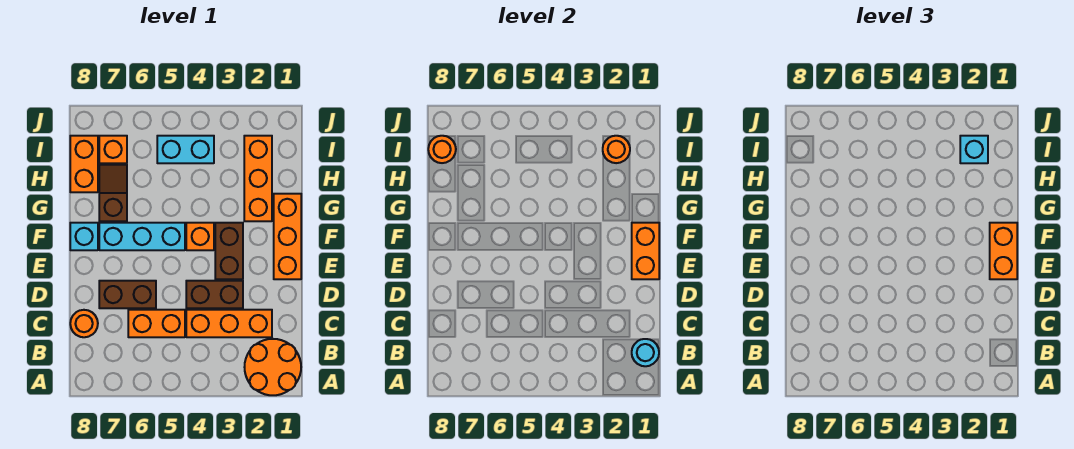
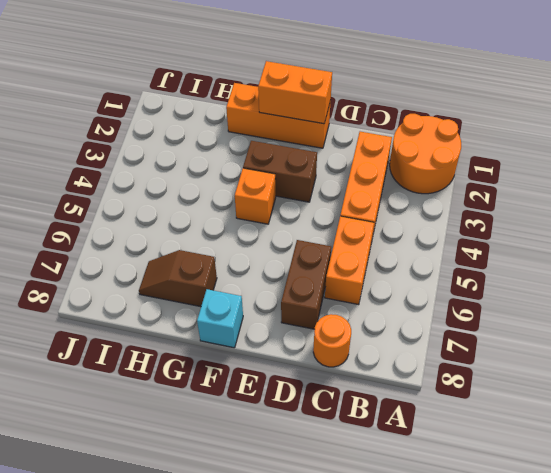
none -> brown brick D3:D4 level 1
none -> cyan brick F5:F7 level 1
none -> orange brick G2:I2 level 1

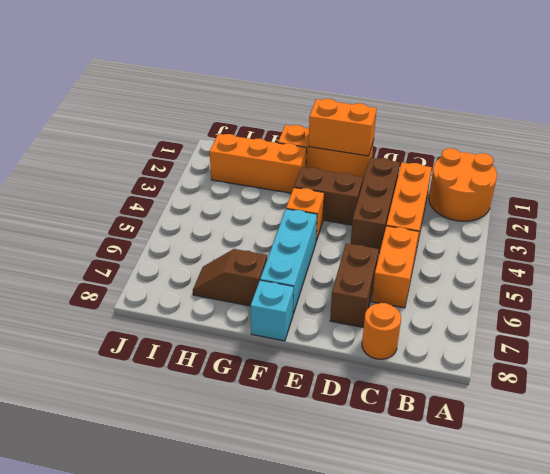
brown brick D2:D4 level 1 -> brown brick D3:D4 level 1
none -> orange brick H8:I8 level 1
none -> cyan brick I4:I5 level 1
none -> orange brick I7 level 1

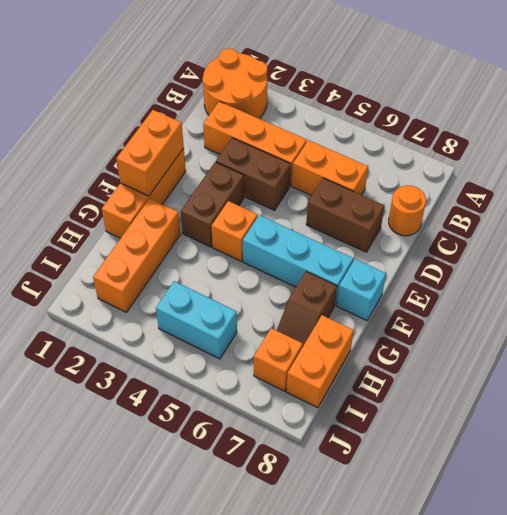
none -> cyan round brick B1 level 2
none -> orange round brick I2 level 2
none -> orange round brick I8 level 2

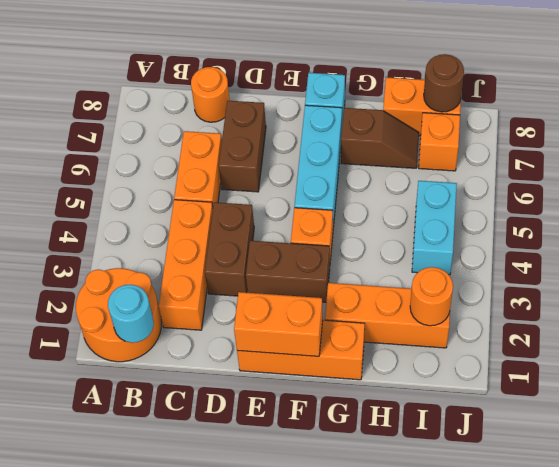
brown round brick I8 level 2 -> orange round brick I8 level 2
none -> orange brick E1:F1 level 3
none -> cyan brick I2 level 3

